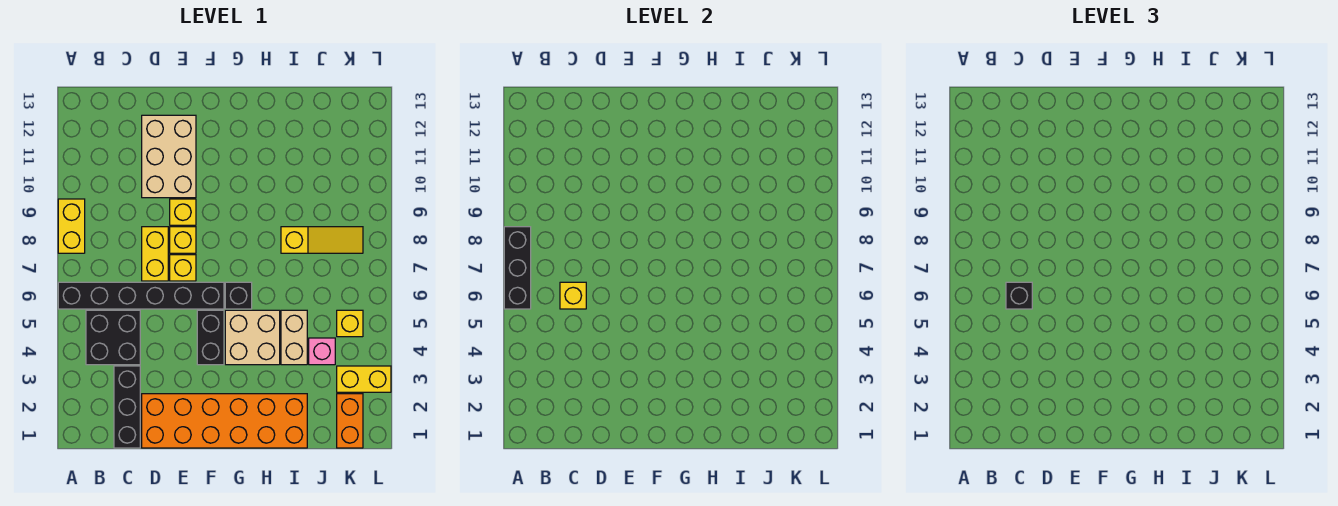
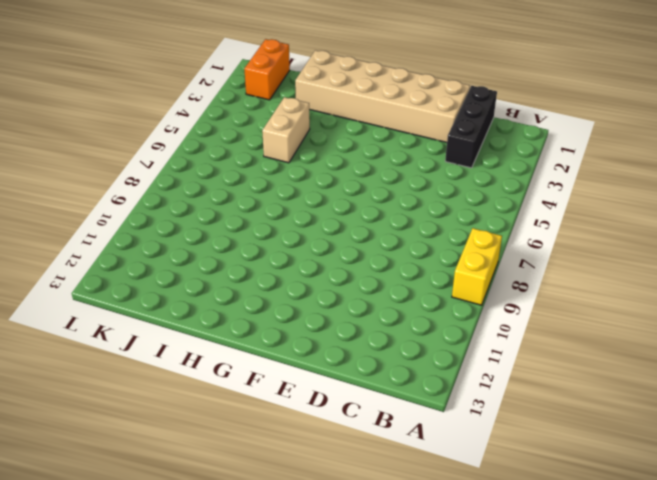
tan brick D1:I2 level 1 -> orange brick D1:I2 level 1
none -> black brick A6:F6 level 1
none -> black brick B4:C5 level 1
none -> yellow brick D7:D8 level 1

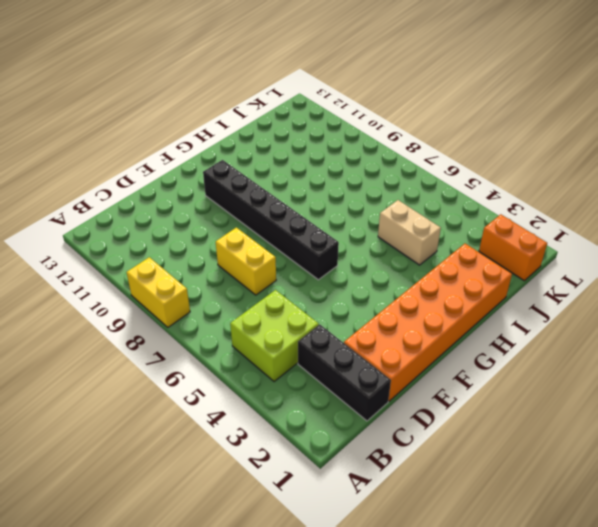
lime brick B4:C5 level 1 -> black brick B4:C5 level 1
black brick F6:F11 level 1 -> black brick A6:F6 level 1
none -> tan brick D10:E12 level 1
none -> yellow brick E7 level 1
none -> yellow brick E8 level 1

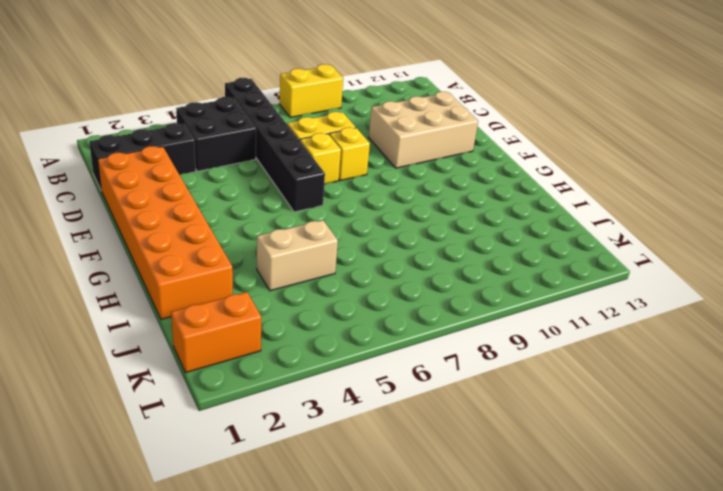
none -> yellow brick E9 level 1
none -> black brick F4:F5 level 1
none -> tan brick G4:H5 level 1

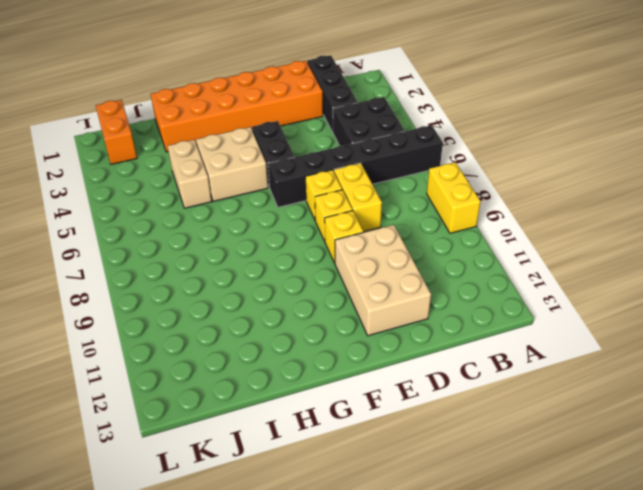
none -> black brick G6 level 1
none -> yellow slope I8:K8 level 1 top I
none -> pink brick J4 level 1

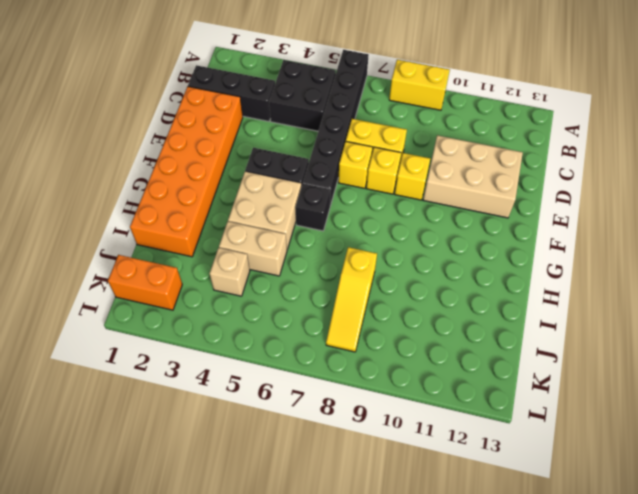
tan brick J4 level 1 -> pink brick J4 level 1
none -> yellow brick K3:L3 level 1
none -> yellow brick K5 level 1
none -> black brick A6:A8 level 2

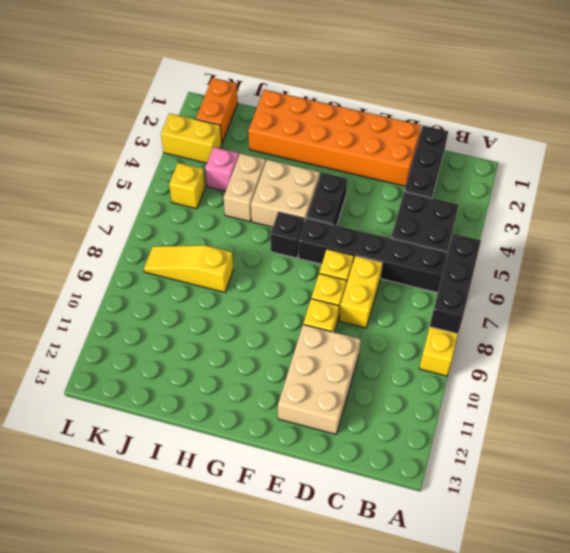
none -> yellow brick C6 level 2
none -> black brick C6 level 3

